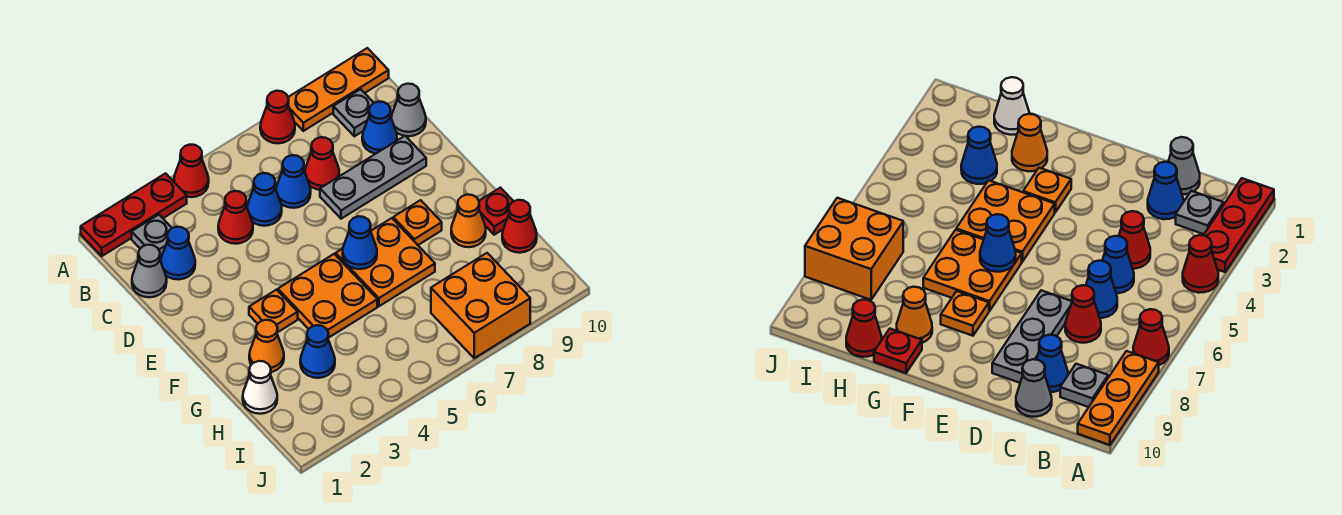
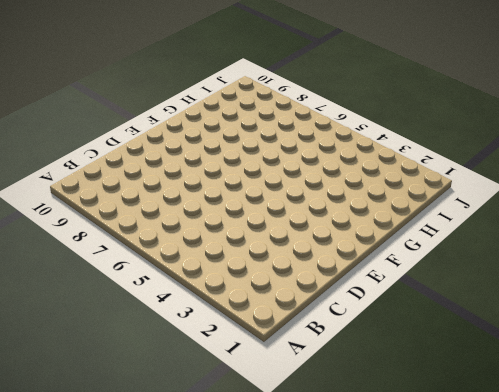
none -> red plate A1:A3 level 1
none -> red cone A4 level 1
none -> red cone A7 level 1

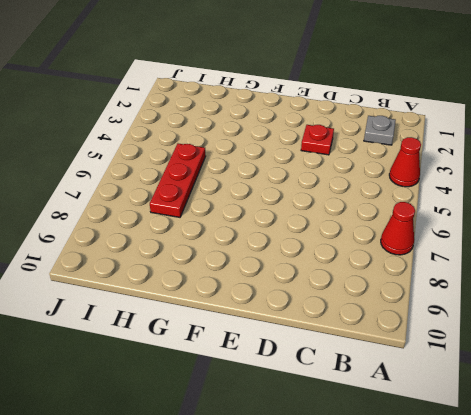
red plate D3 level 1 -> red plate G10 level 1
red plate H5:H7 level 1 -> red plate A1:A3 level 1
none -> orange plate A8:A10 level 1
none -> grey plate B9 level 1
none -> grey cone C1 level 1

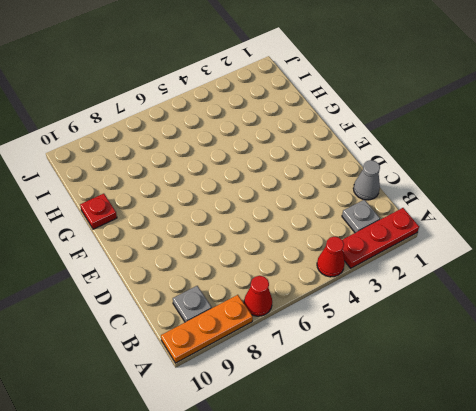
none -> blue cone C2 level 1
none -> red cone C4 level 1
none -> blue cone C5 level 1

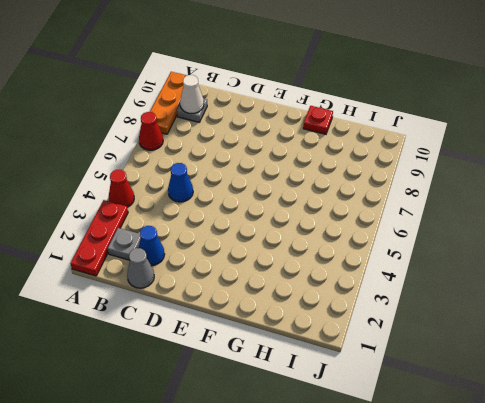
white cone B9 level 2 -> white cone H1 level 1
none -> red cone C4 level 1
none -> blue cone C6 level 1
none -> red cone C7 level 1

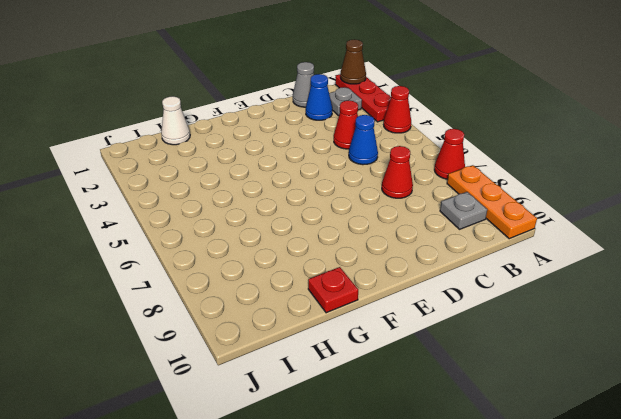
brown cone A1 level 2 -> none
none -> blue cone C6 level 1
none -> blue cone C9 level 1
none -> grey cone C10 level 1

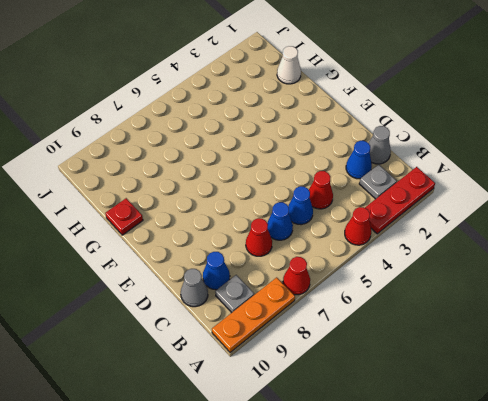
none -> grey plate D7:D9 level 1
none -> orange plate F3 level 1
none -> orange plate F4:G5 level 1

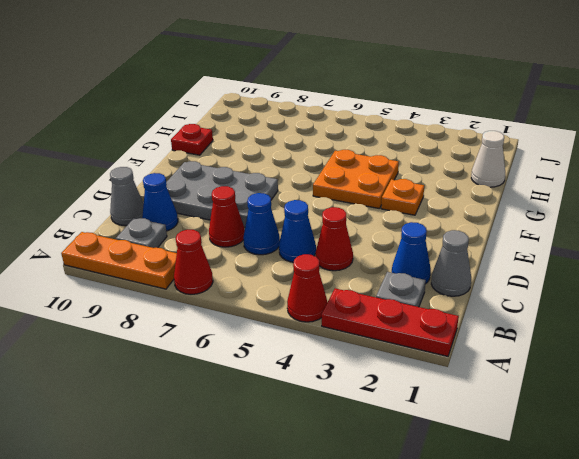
grey plate D7:E9 level 1 -> grey plate D7:D9 level 1
none -> orange plate F6:G7 level 1
none -> orange plate F8 level 1
none -> orange cone G2 level 1

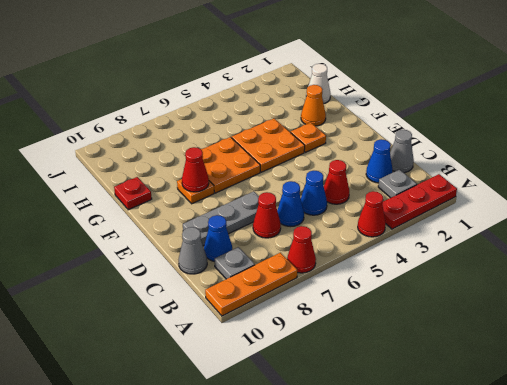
red cone F8 level 2 -> red cone H10 level 1
none -> orange cone G9 level 1
none -> blue cone H3 level 1
none -> orange brick I7:J8 level 1

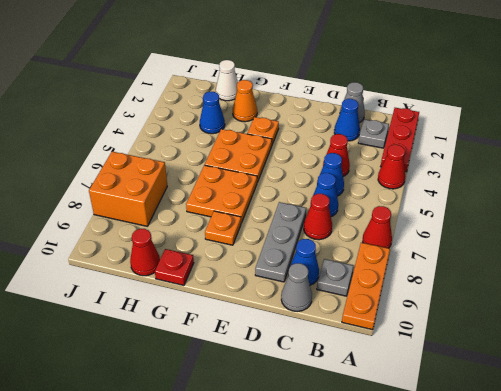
none -> orange cone G9 level 1
none -> blue cone F6 level 2

